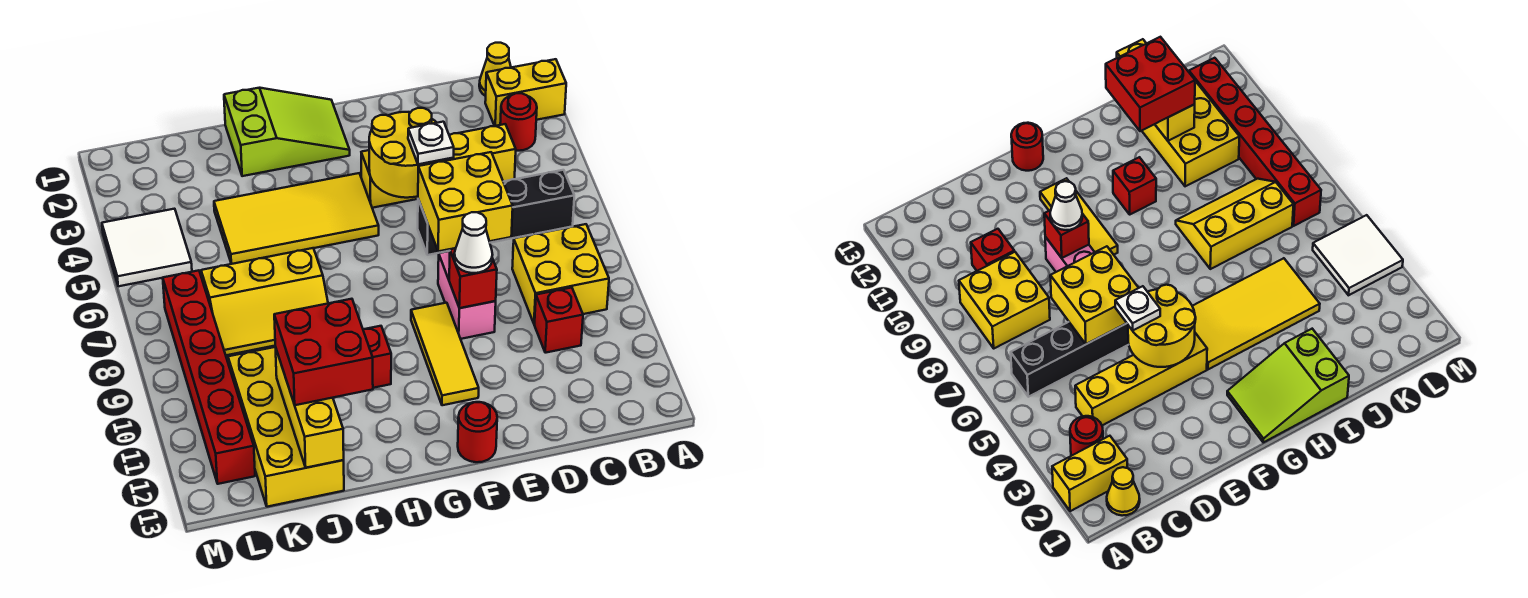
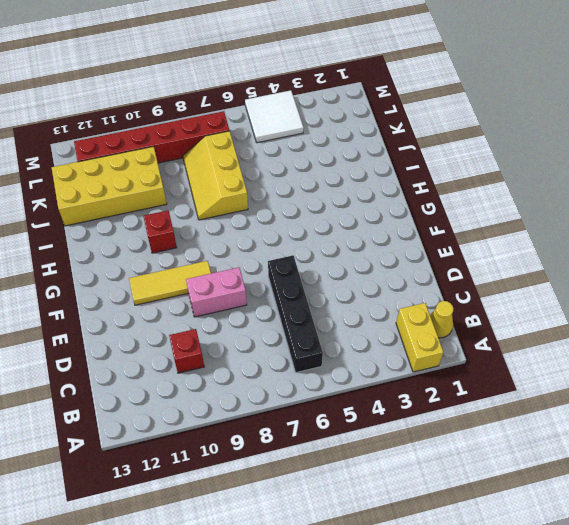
none -> red round brick B3 level 1
none -> yellow brick B8:C9 level 1
none -> yellow brick C4:F4 level 1

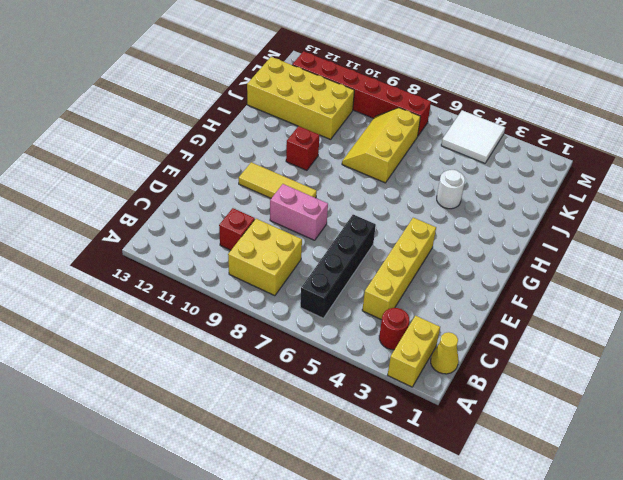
white round brick I4 level 1 -> yellow tile G4:J5 level 1
none -> red round brick F13 level 1
none -> lime slope G1:I2 level 1 top I
none -> yellow brick D6:E7 level 2

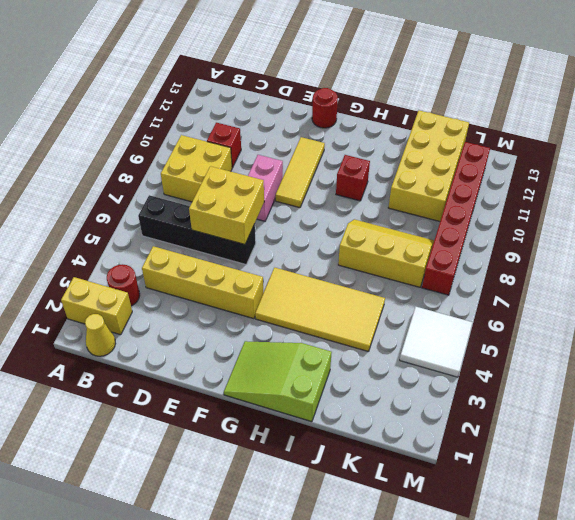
none -> yellow round brick E4:F5 level 2
none -> red brick E9 level 2
none -> yellow brick J11:J13 level 2

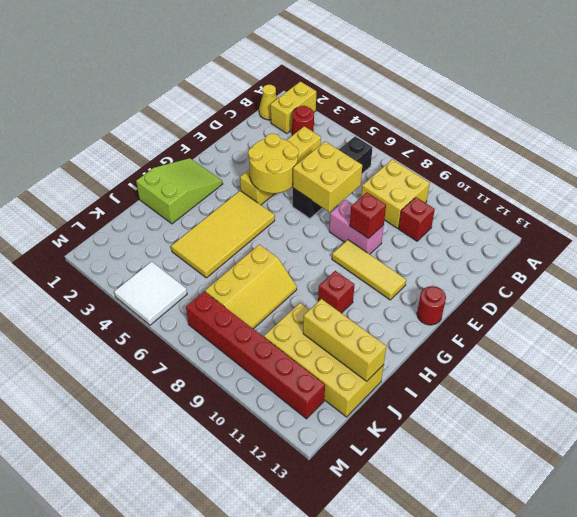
none -> white plate E5 level 3
none -> white cone E9 level 3
none -> red brick I11:J12 level 3

